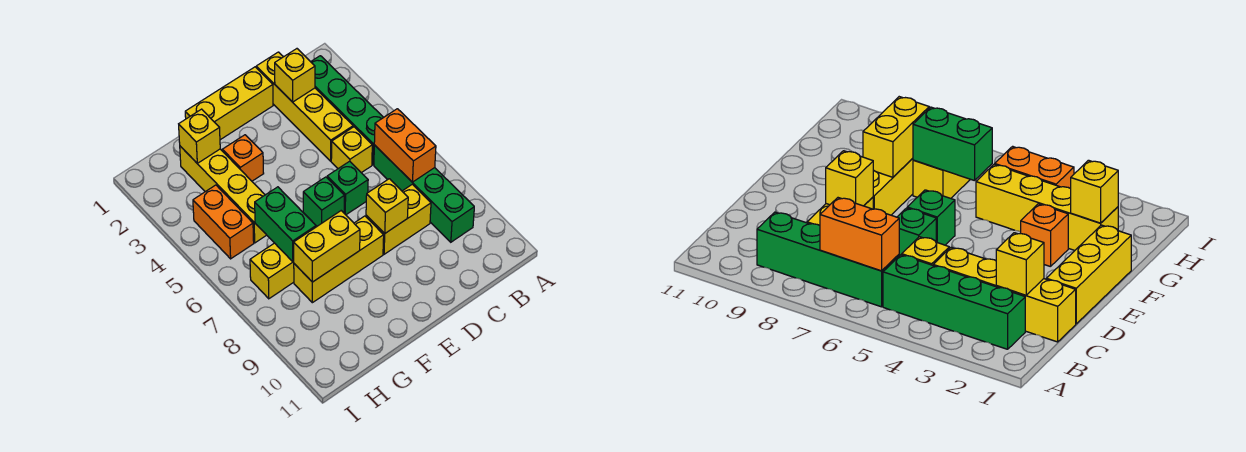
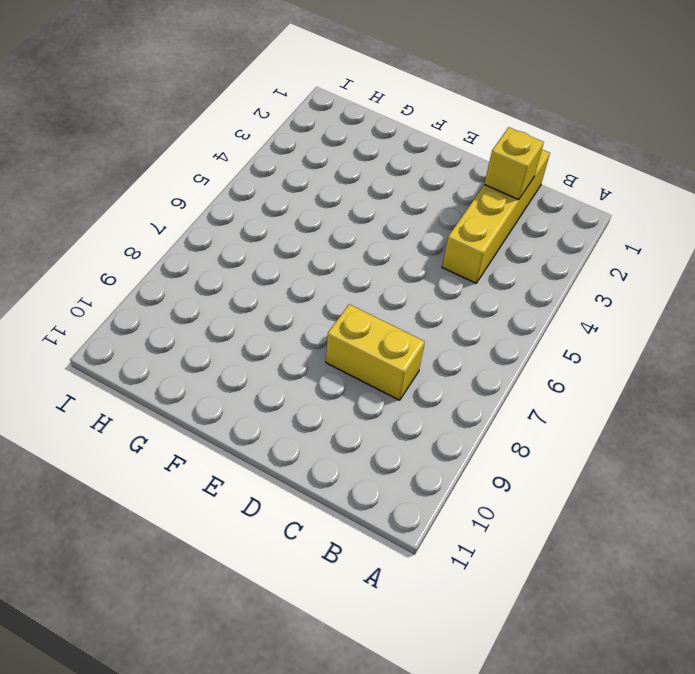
none -> green brick B2:B5 level 1
none -> green brick B6:B9 level 1
none -> yellow brick C5 level 1

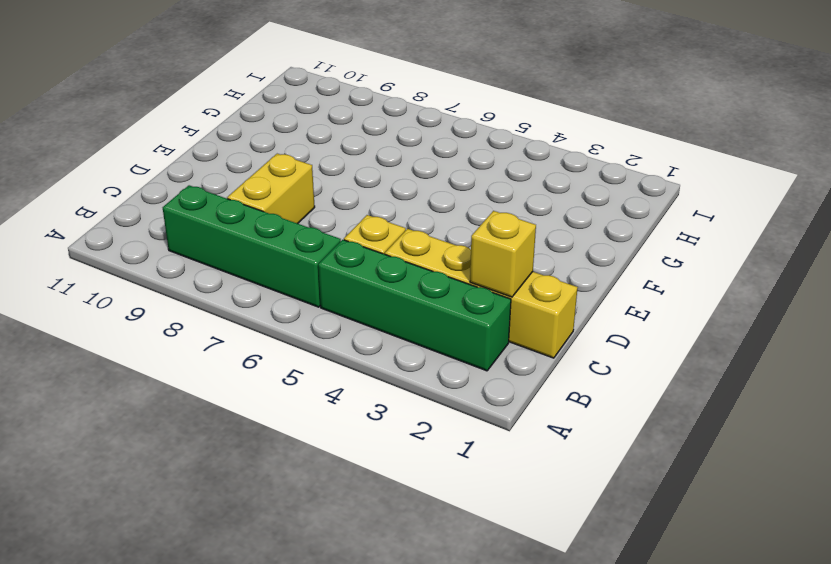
none -> yellow brick D1:F1 level 1
none -> green brick D6 level 1
none -> green brick E6 level 1

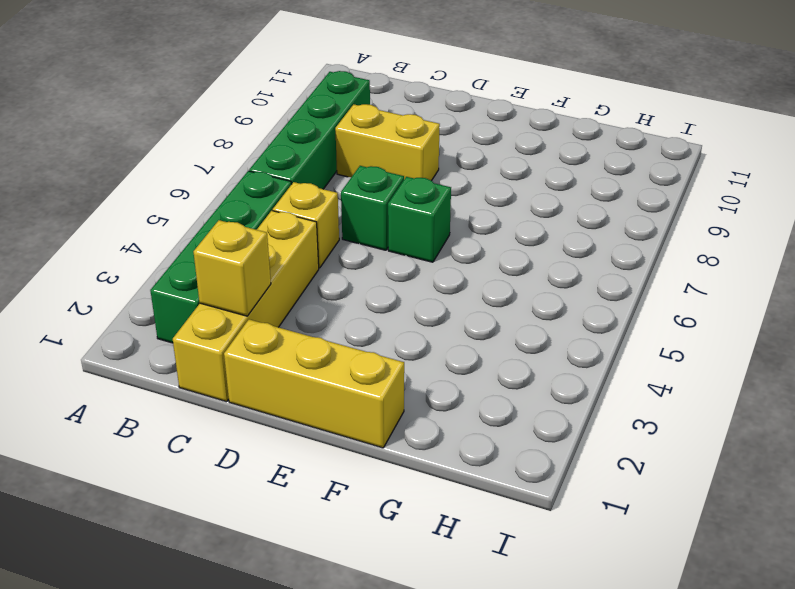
none -> yellow brick E8:G8 level 1
none -> orange brick F3 level 1
none -> yellow brick G2:G5 level 1

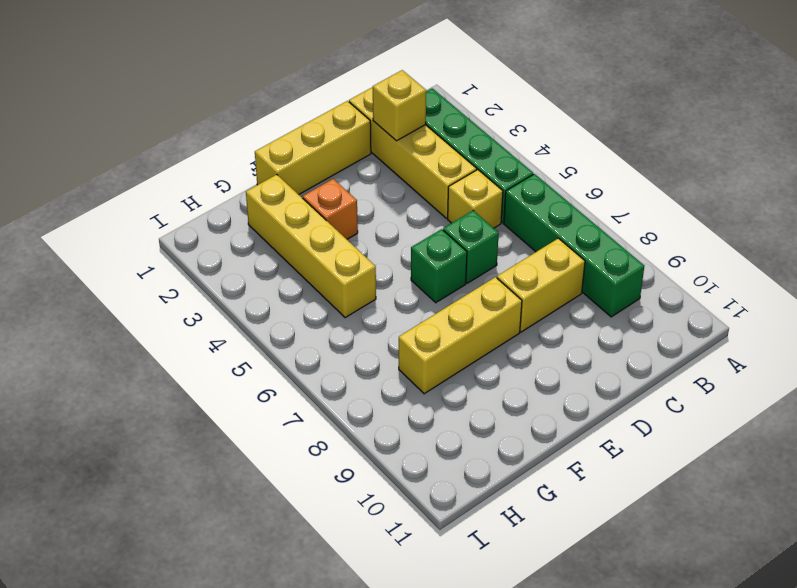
none -> yellow brick G7:H7 level 1
none -> orange brick H4:H5 level 1
none -> orange brick B6:B7 level 2

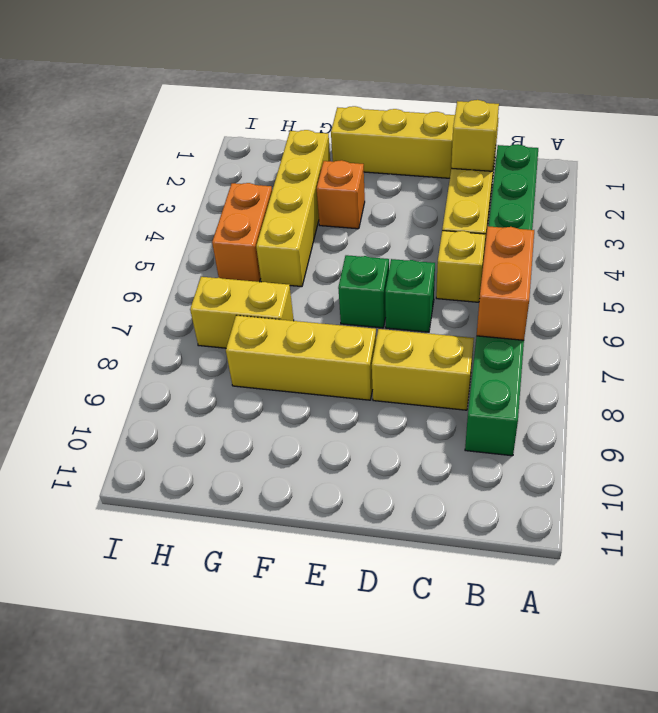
none -> yellow brick D8 level 2
none -> yellow brick F8:G8 level 2
none -> yellow brick G2 level 2

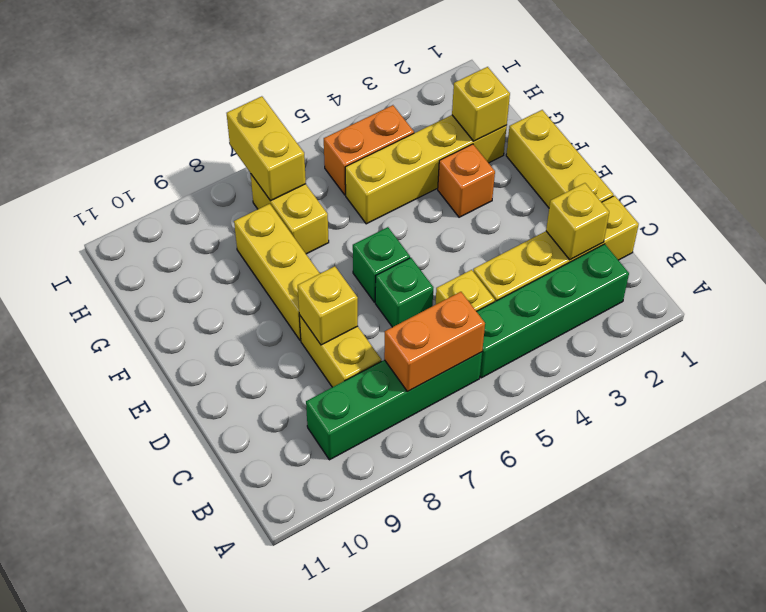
yellow brick H7:I7 level 2 -> yellow brick F8:G8 level 2
none -> green brick G6:G7 level 2

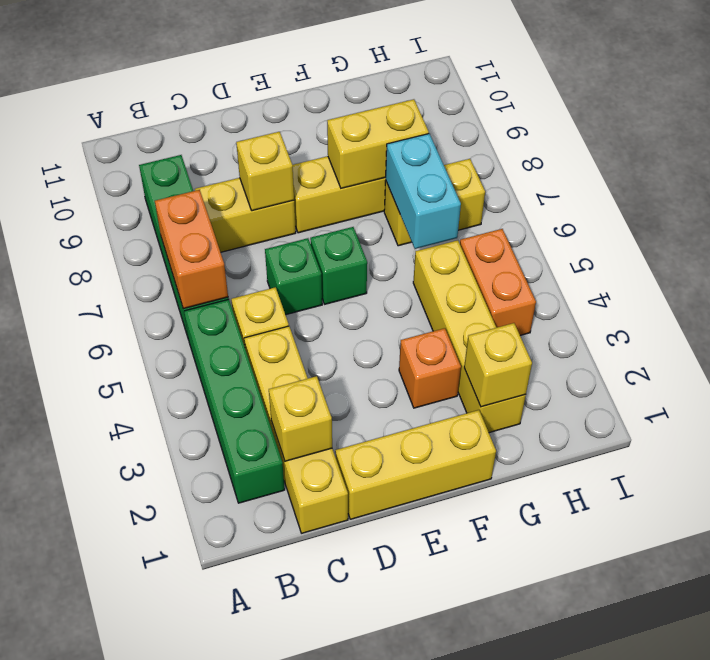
cyan brick G6:G7 level 2 -> green brick G6:G7 level 2

